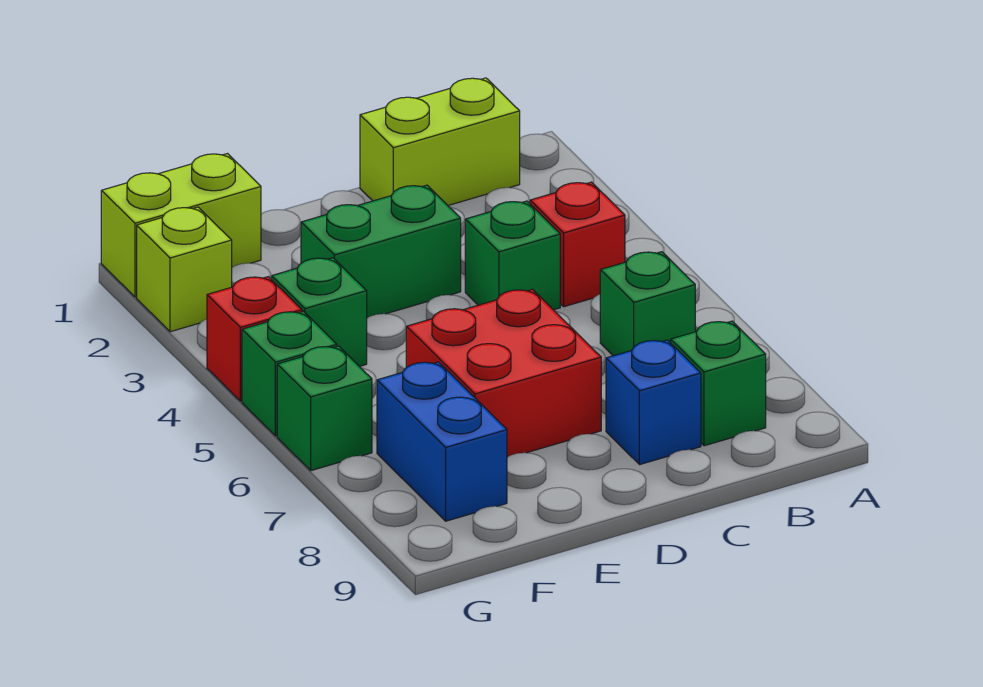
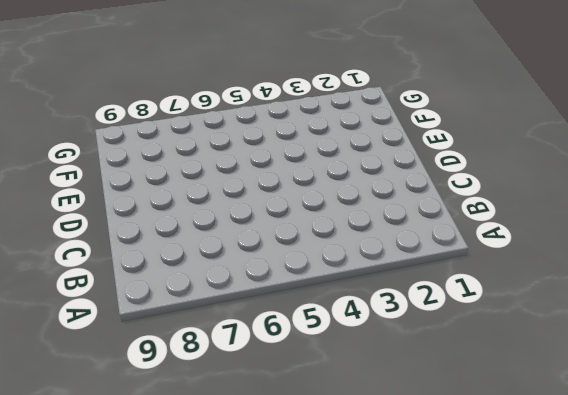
none -> lime brick B1:C1 level 1
none -> red brick B4 level 1
none -> green brick B6 level 1

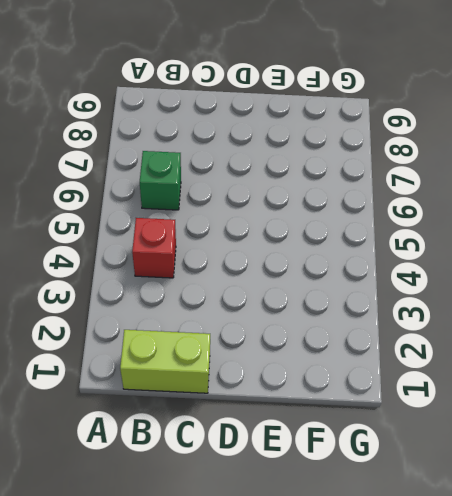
none -> green brick B8 level 1
none -> green brick C4 level 1
none -> blue brick C8 level 1

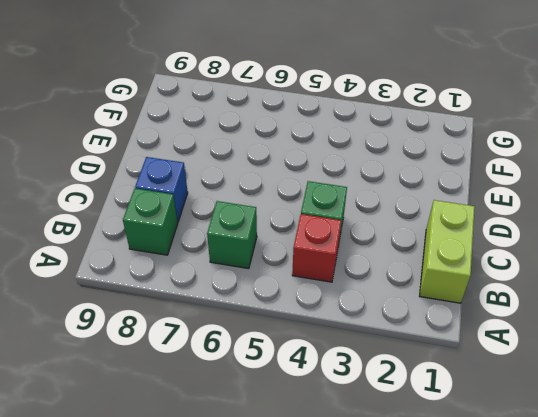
none -> green brick D3:E3 level 1
none -> red brick D6:E7 level 1
none -> lime brick F1:G1 level 1

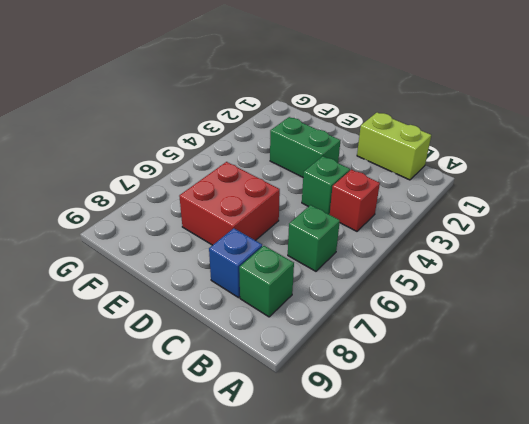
none -> lime brick F1:G1 level 1
none -> green brick F4 level 1
none -> blue brick F7:F8 level 1

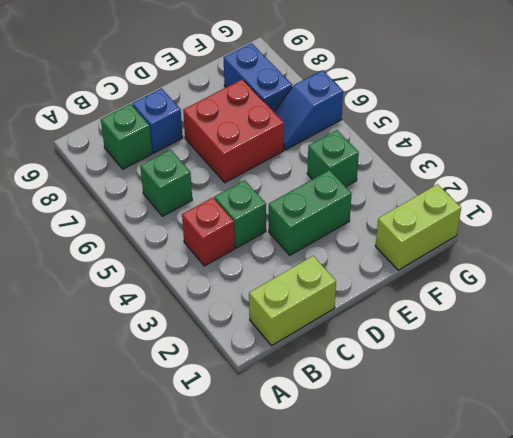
blue slope F6:G6 level 1 top G -> green brick G6 level 1
none -> lime brick G2 level 1
none -> red brick G4 level 1
none -> green brick G5 level 1

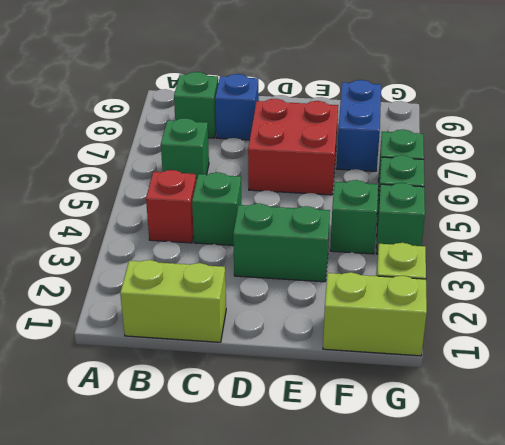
green brick G4 level 1 -> red brick G4 level 1

